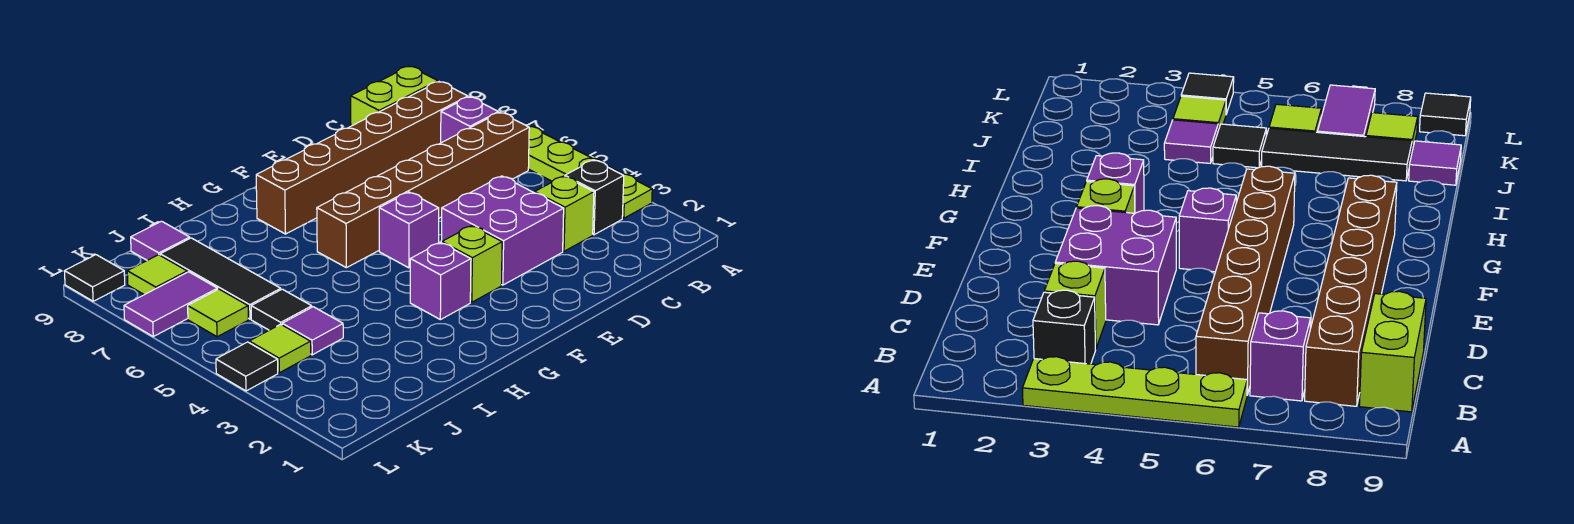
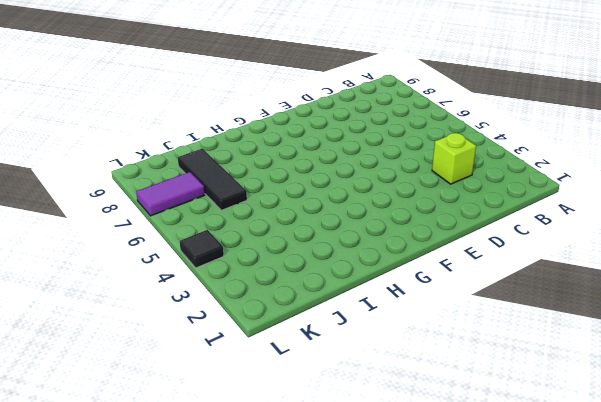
none -> lime plate A3:A6 level 1
none -> black brick B3 level 1
none -> brown brick B6:G6 level 1

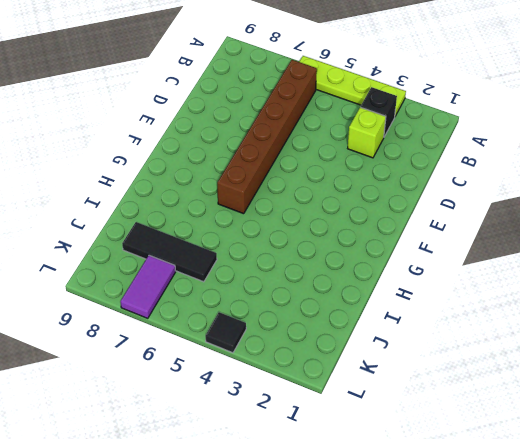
none -> purple brick B7 level 1
none -> brown brick B8:G8 level 1
none -> lime brick B9:C9 level 1

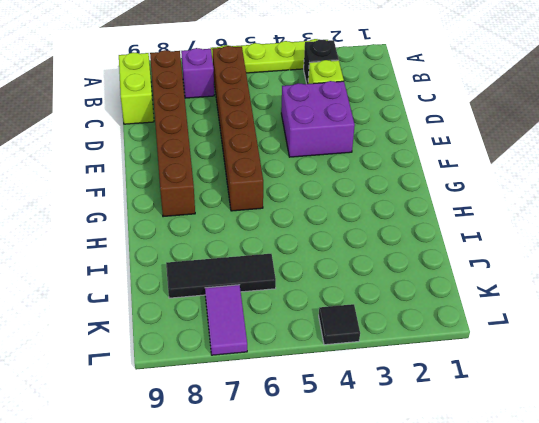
none -> lime brick F3 level 1
none -> purple brick F5 level 1
none -> purple brick G3 level 1

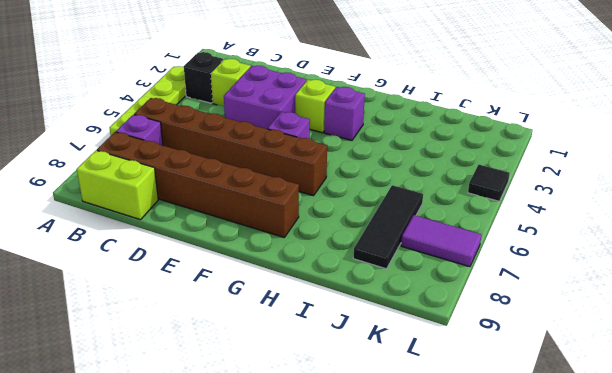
none -> purple tile J4 level 1
none -> black tile J5 level 1
none -> purple tile J9 level 1

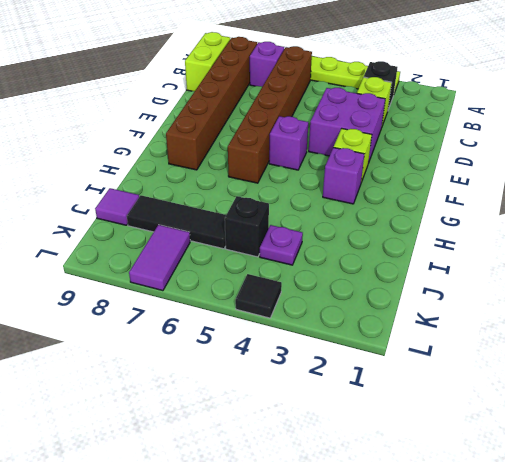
purple plate J4 level 1 -> purple tile J4 level 1
black brick J5 level 1 -> black tile J5 level 1
none -> lime tile K4 level 1
none -> lime tile K6 level 1
none -> lime tile K8 level 1

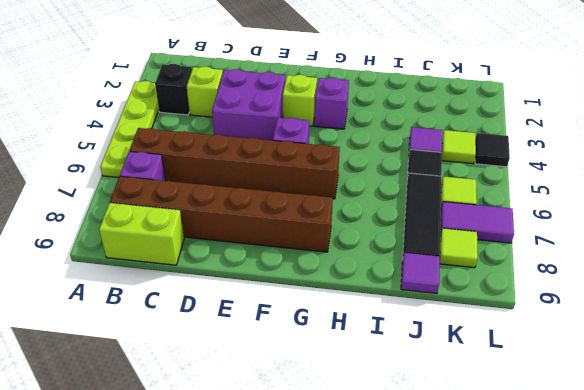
none -> black tile L9 level 1

